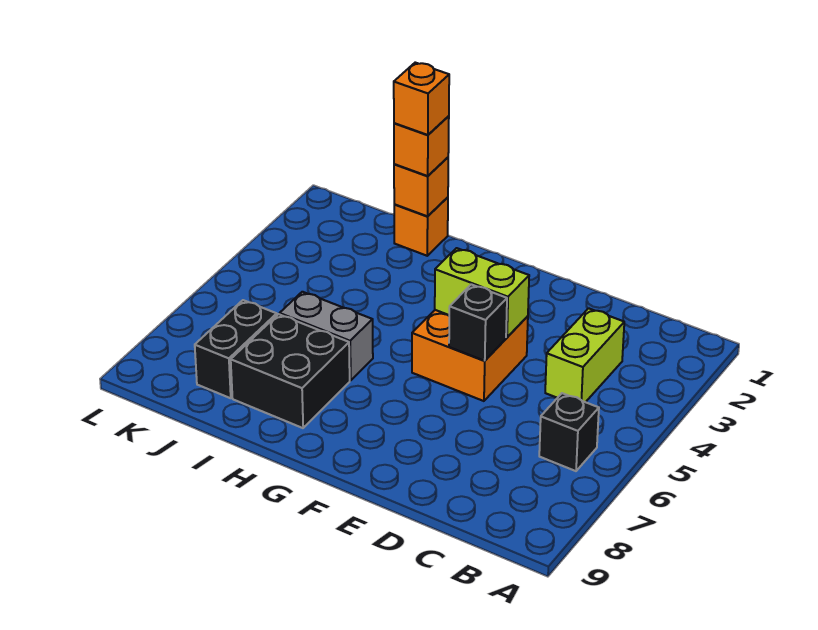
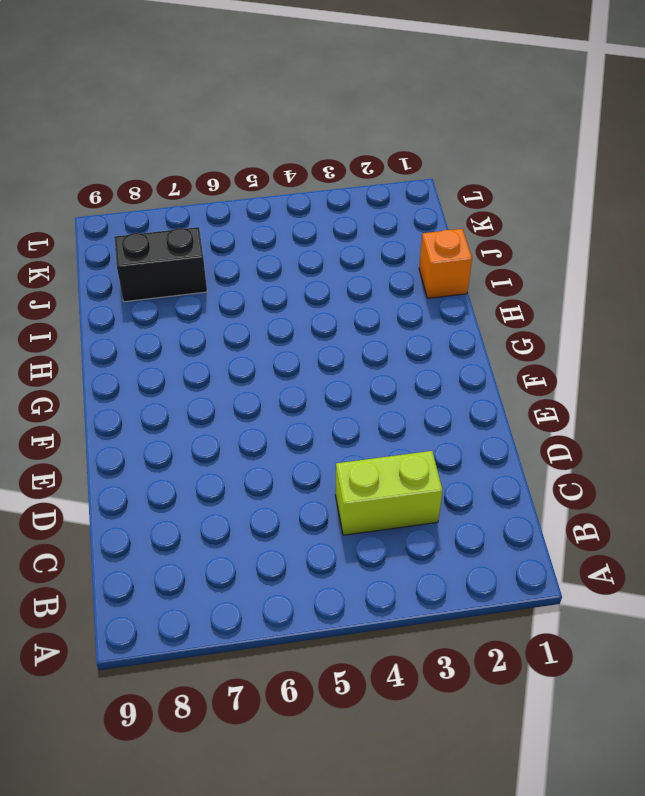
none -> black brick B6 level 1
none -> orange brick E4:F5 level 1
none -> grey brick H6:I6 level 1

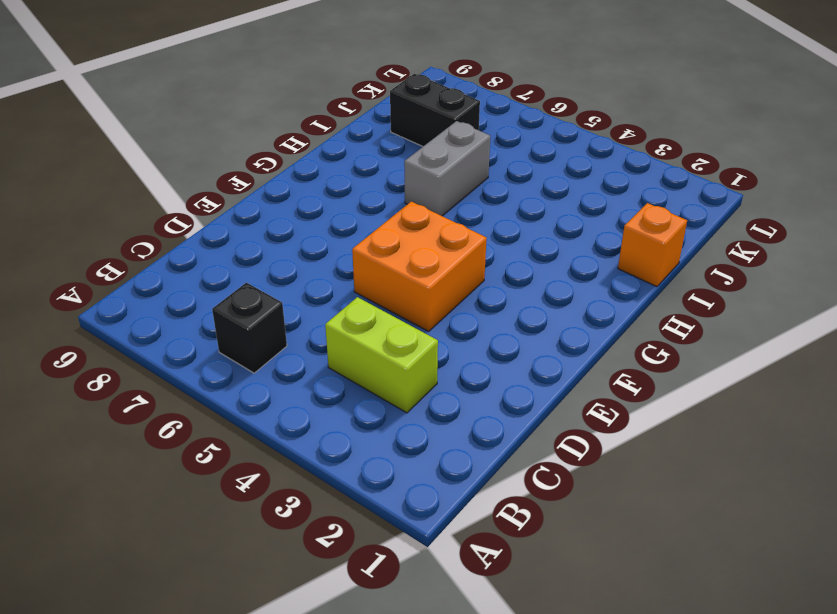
none -> black brick H7:I8 level 1
none -> lime brick E4:F4 level 2
none -> black brick E5 level 2

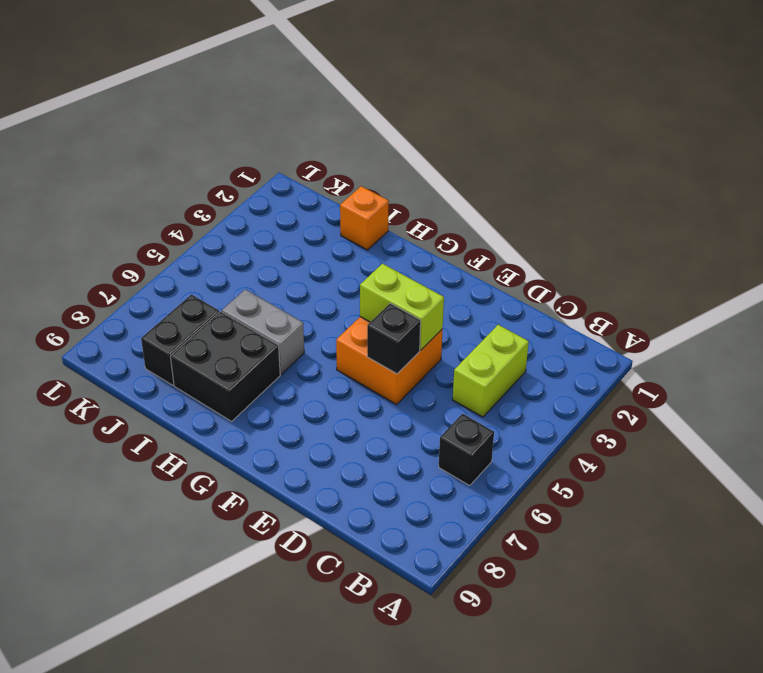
none -> orange brick I1 level 2
none -> orange brick I1 level 3
none -> orange brick I1 level 4

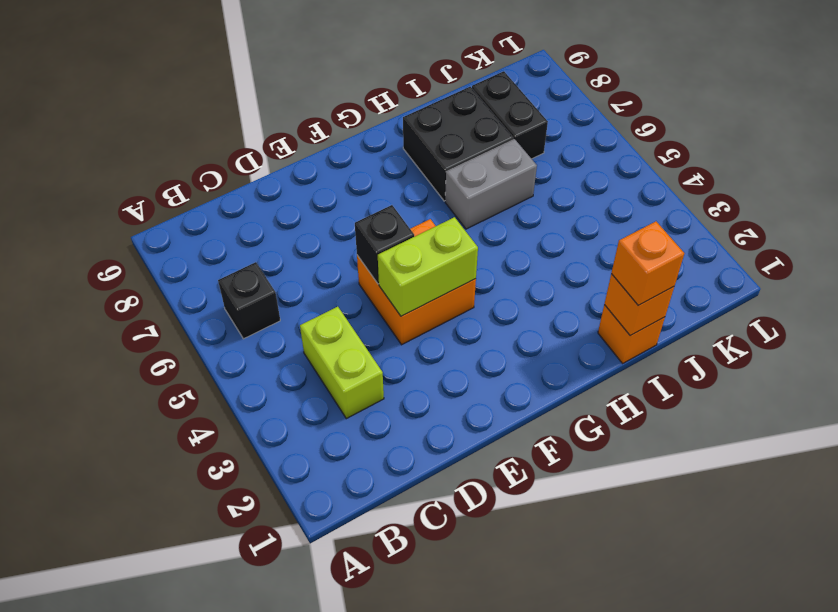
none -> orange brick I1 level 4

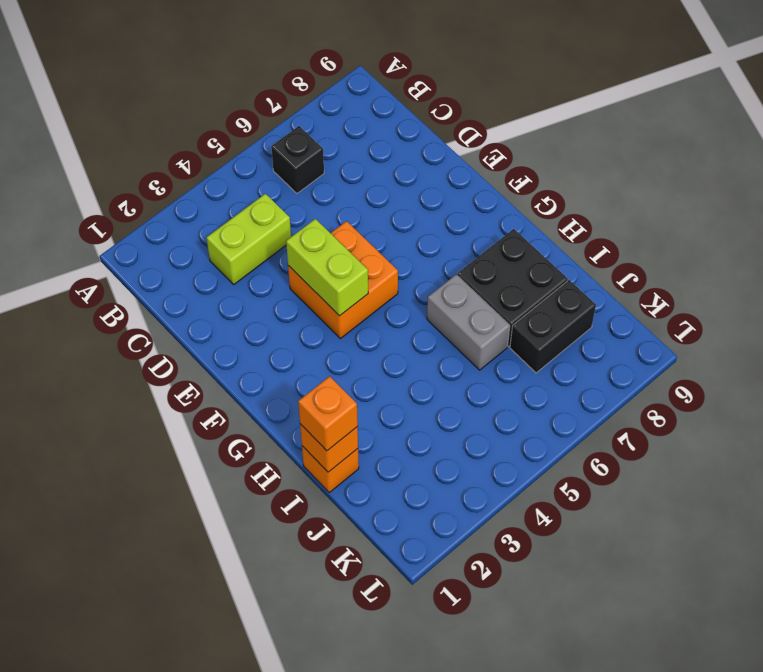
none -> black brick E5 level 2
none -> orange brick I1 level 4

